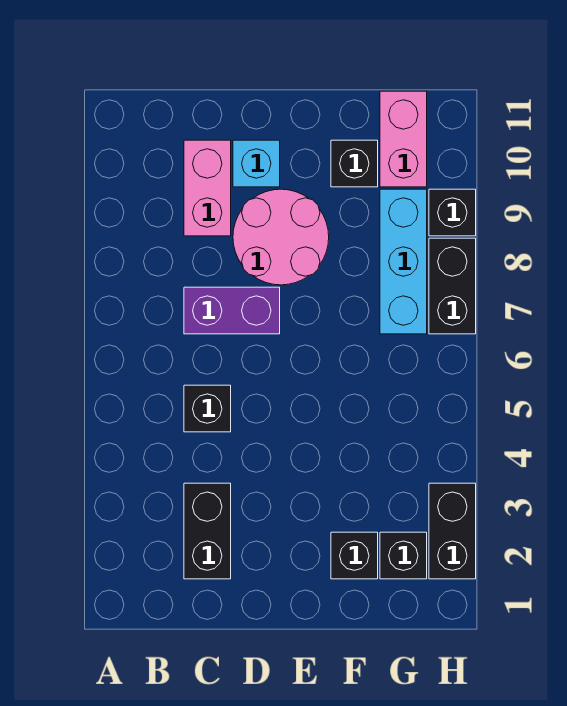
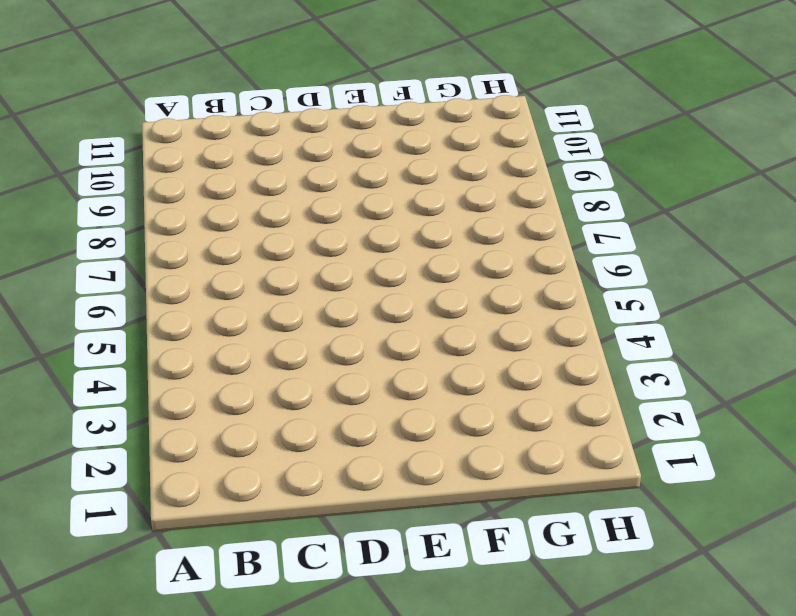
none -> black brick C2:C3 level 1
none -> black brick C5 level 1
none -> purple brick C7:D7 level 1

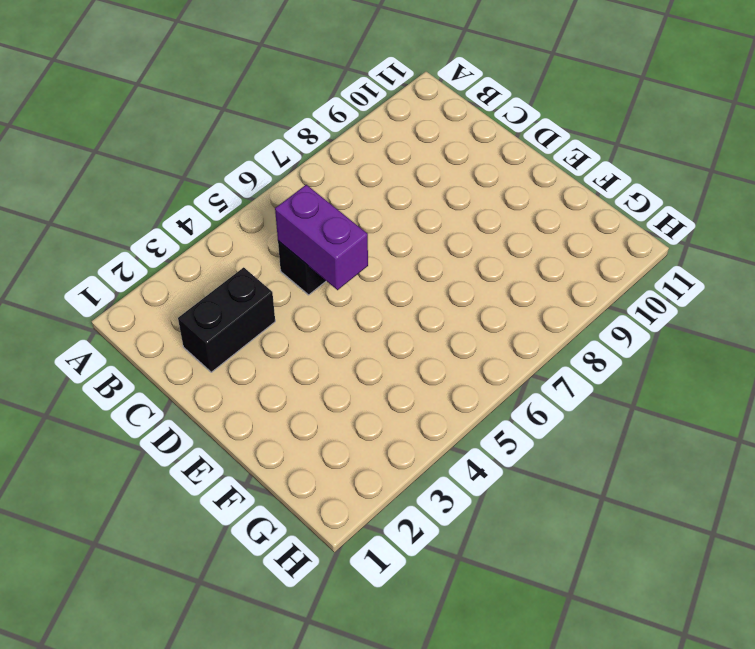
purple brick C5:D5 level 2 -> purple brick C7:D7 level 1
none -> pink brick C9:C10 level 1
none -> pink round brick D8:E9 level 1
none -> cyan brick D10 level 1

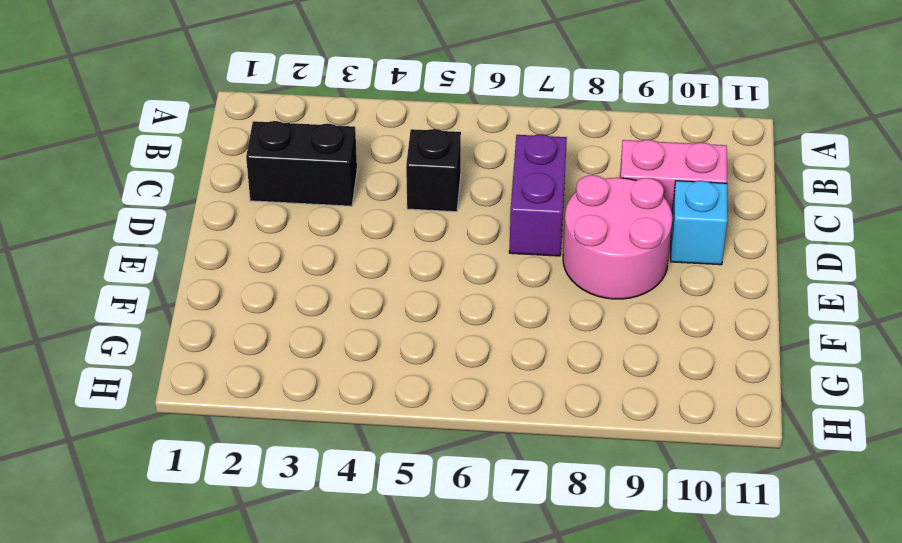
none -> black brick F2 level 1
none -> black brick F10 level 1
none -> black brick G2 level 1

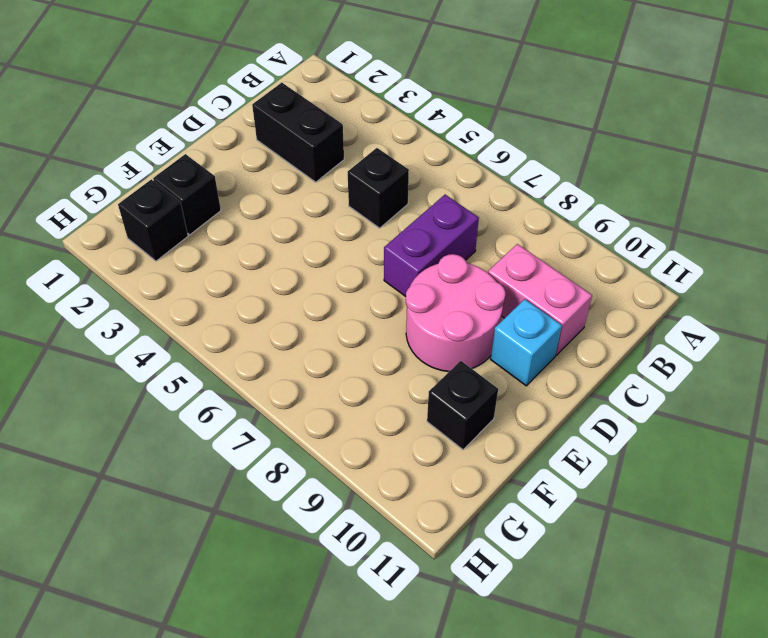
none -> cyan brick G7:G9 level 1
none -> pink brick G10:G11 level 1
none -> black brick H2:H3 level 1

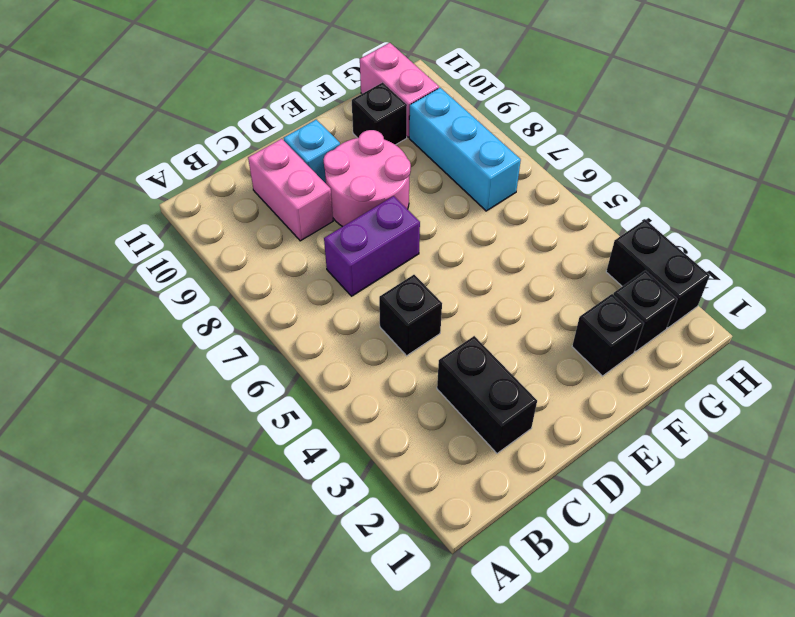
none -> black brick H7:H8 level 1
none -> black brick H9 level 1

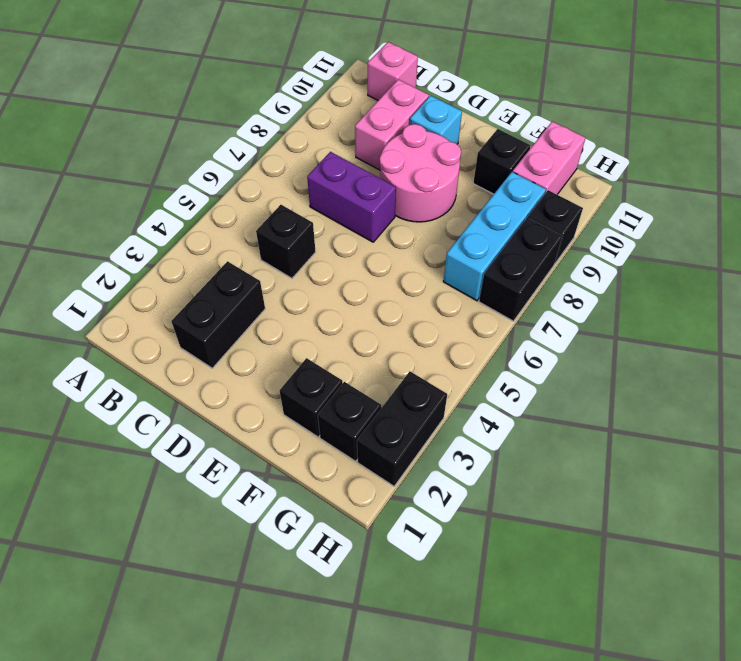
pink brick B11 level 1 -> none

